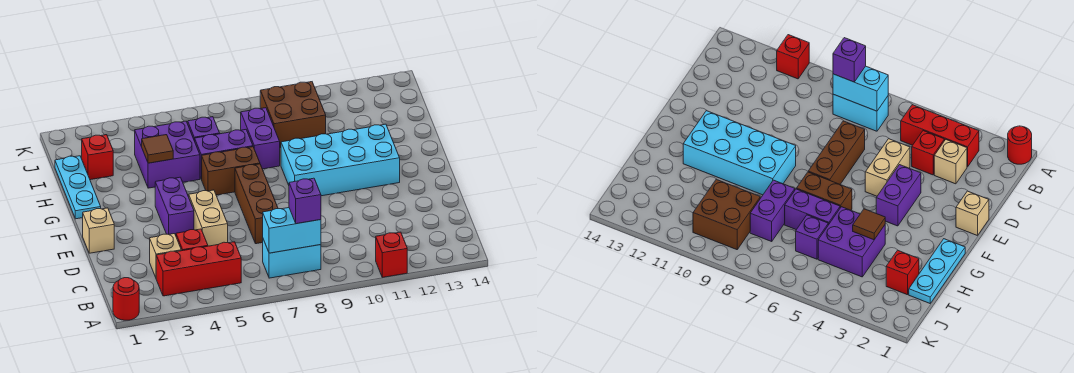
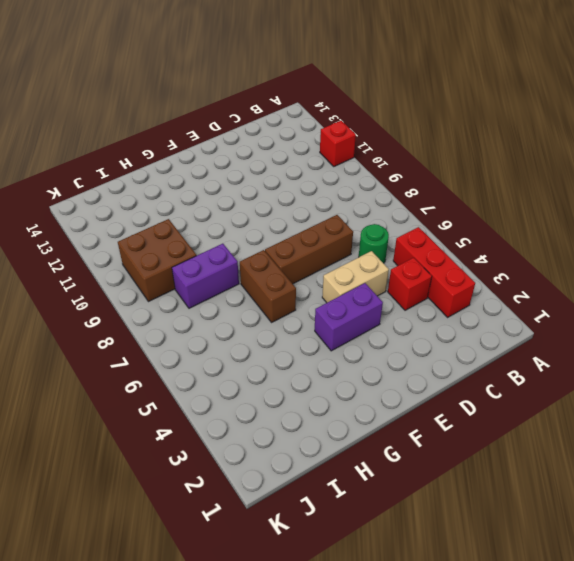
green round brick C6 level 1 -> none
none -> red round brick A1 level 1
none -> cyan brick B7:B8 level 1
none -> tan brick C3 level 1

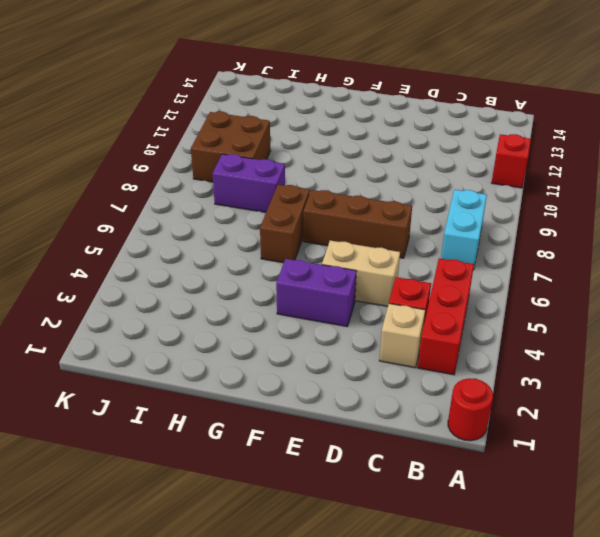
none -> tan brick E1 level 1
none -> cyan brick F9:G12 level 1
none -> cyan plate G1:I1 level 1

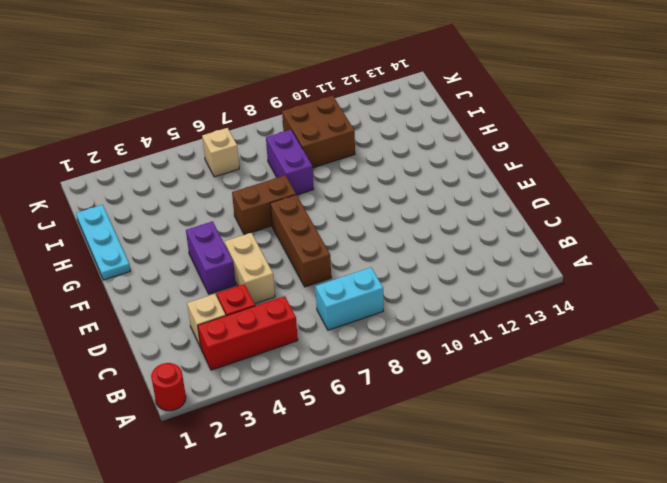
tan brick J6 level 1 -> tan brick E1 level 1
none -> red brick A11 level 1
none -> cyan brick F9:G12 level 1
none -> purple brick H4:I5 level 1

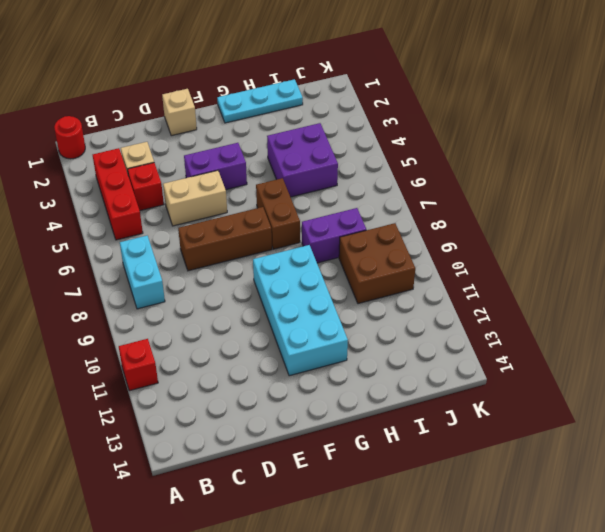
none -> purple brick H6:H7 level 1
none -> red brick I2 level 1
none -> purple brick I6 level 1

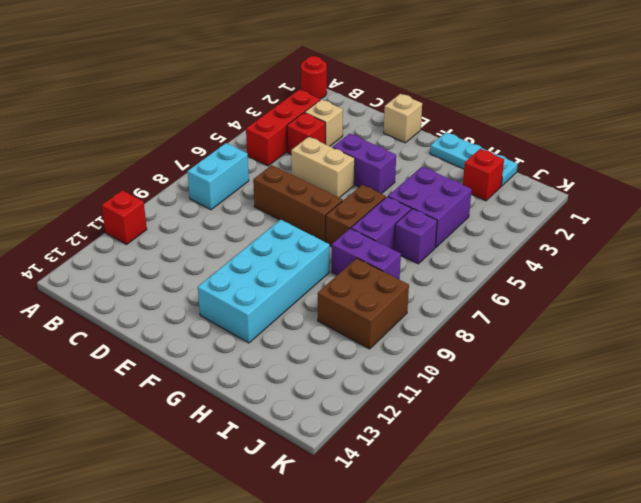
none -> cyan brick B7:B8 level 2
none -> brown tile H4 level 2
none -> purple brick B8 level 3

